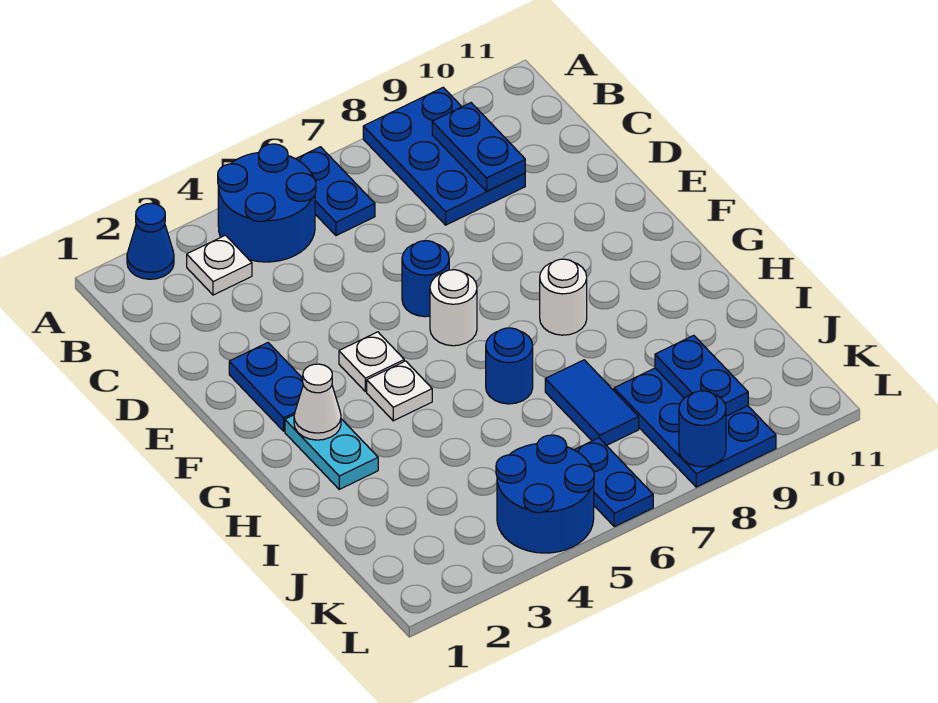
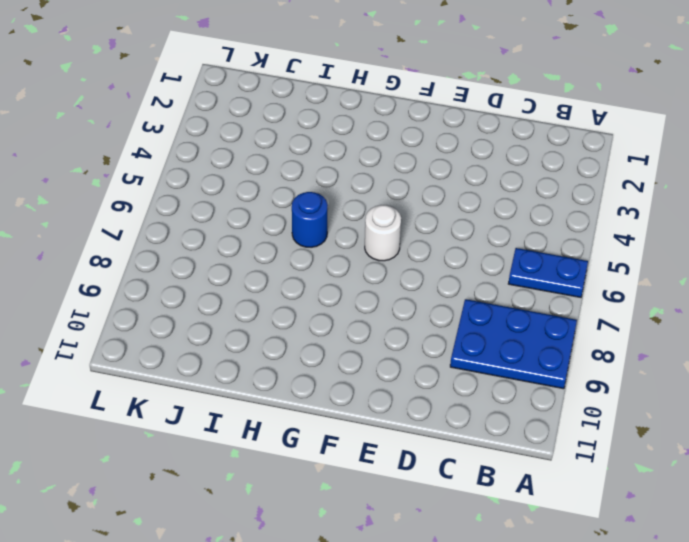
none -> blue cone A2 level 1
none -> blue round brick A4:B5 level 1
none -> white plate B3 level 1

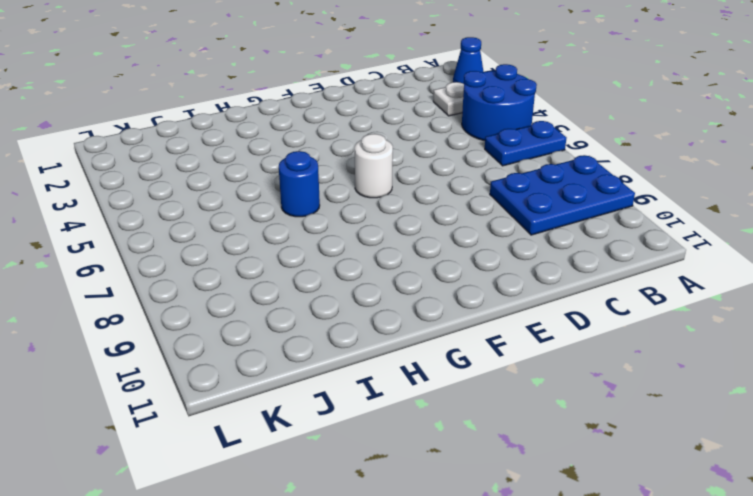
none -> blue plate E2:F2 level 1
none -> blue round brick E6 level 1
none -> white plate F4 level 1

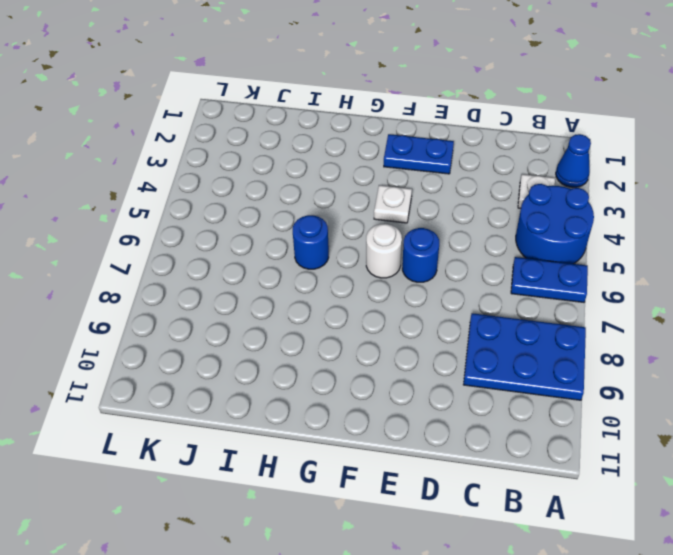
none -> cyan plate G2:H2 level 1
none -> white plate G4 level 1
none -> white round brick G8 level 1

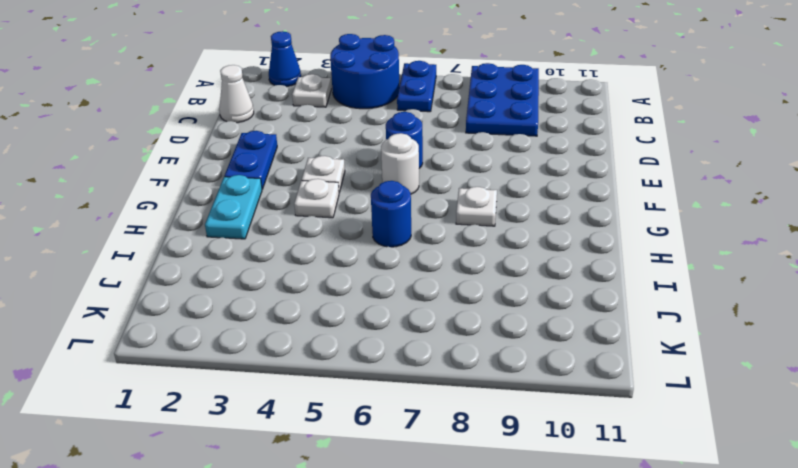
white cone C1 level 1 -> white cone G2 level 2
white plate G8 level 1 -> white round brick G8 level 1
none -> blue tile I7:J7 level 1
none -> blue plate J8:L9 level 1
none -> blue round brick K4:L5 level 1

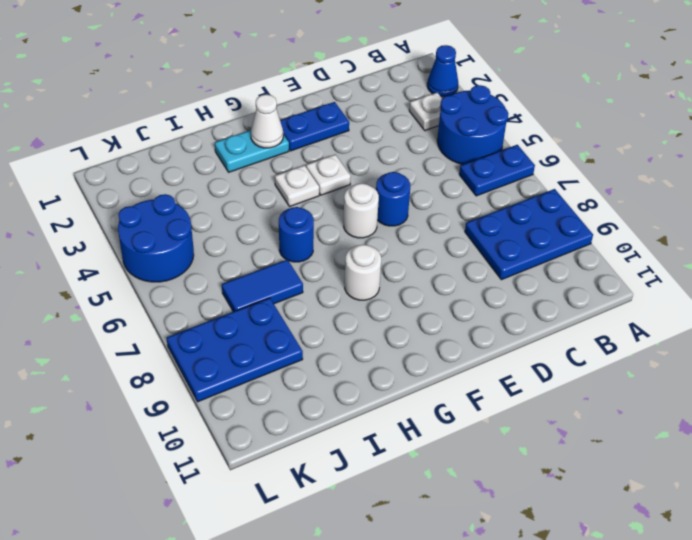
none -> blue plate K6:L6 level 1
none -> blue plate B9:C9 level 2
none -> blue plate J9:K9 level 2

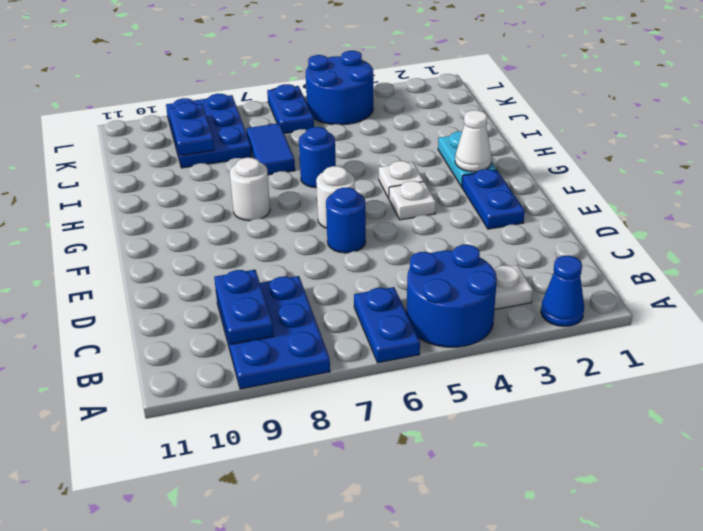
none -> blue round brick L8 level 2

